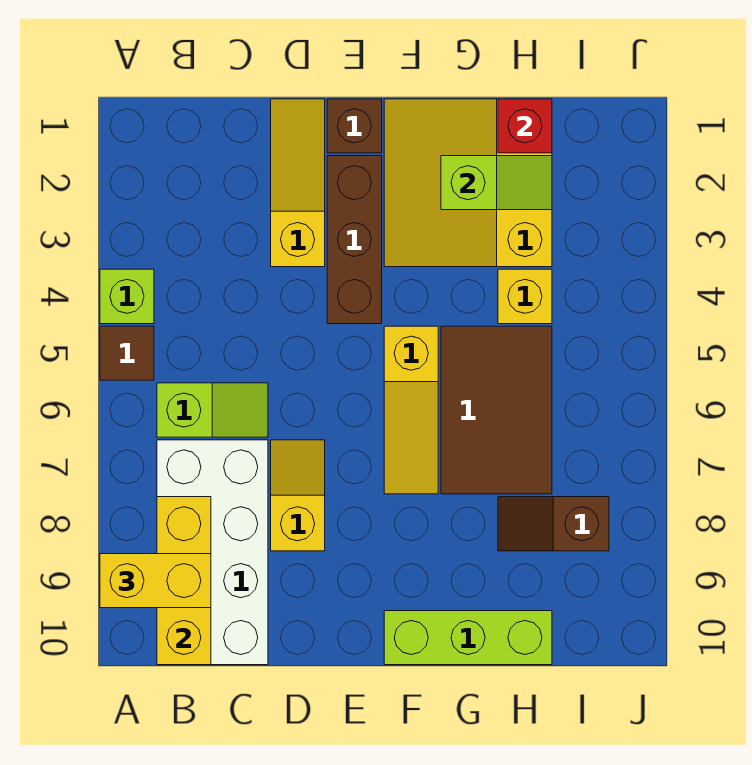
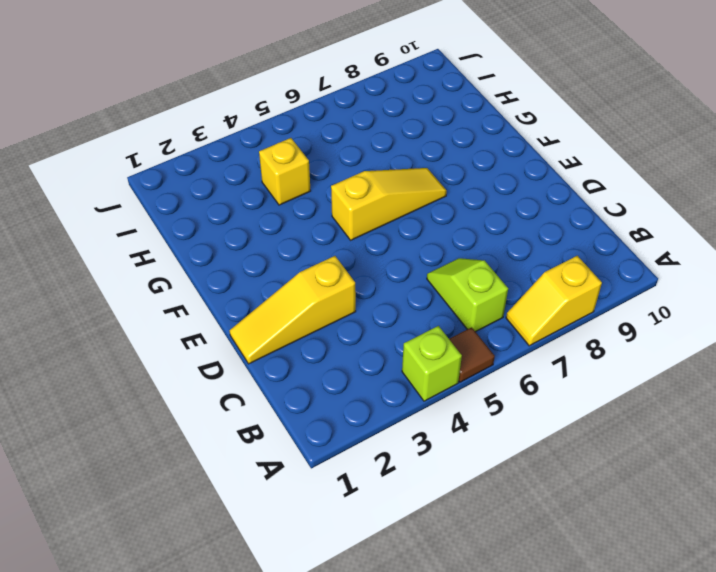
yellow slope A7:A8 level 1 top 8 -> yellow slope D7:D8 level 1 top 8
none -> white brick B7:C10 level 1
none -> brown brick E1 level 1
none -> brown brick E2:E4 level 1

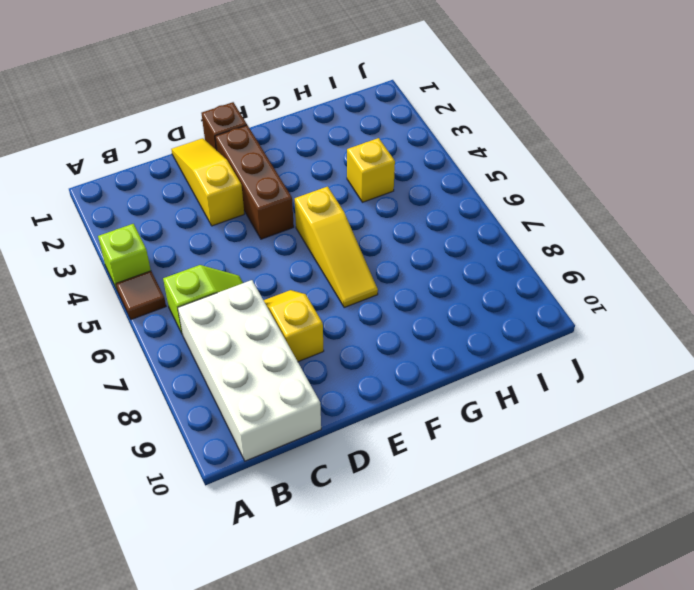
none -> yellow slope F1:H3 level 1 top H
none -> lime brick F10:H10 level 1
none -> brown tile G5:H7 level 1

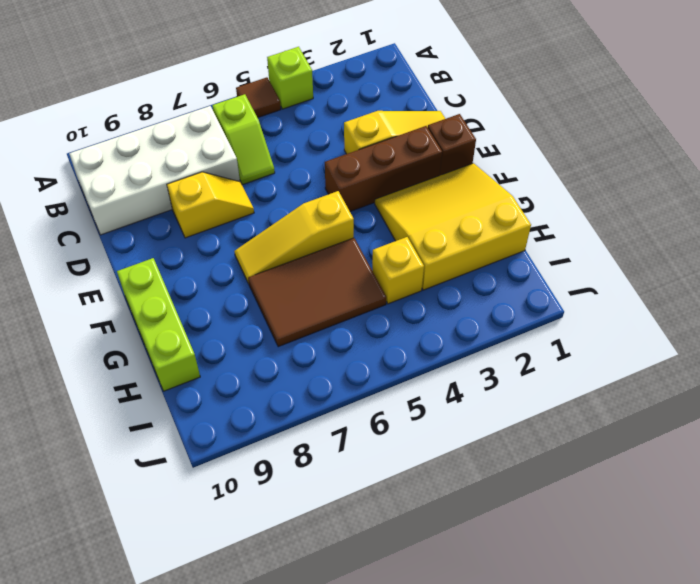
none -> brown slope H8:I8 level 1 top I
none -> yellow brick B8:B10 level 2
none -> lime slope G2:H2 level 2 top G

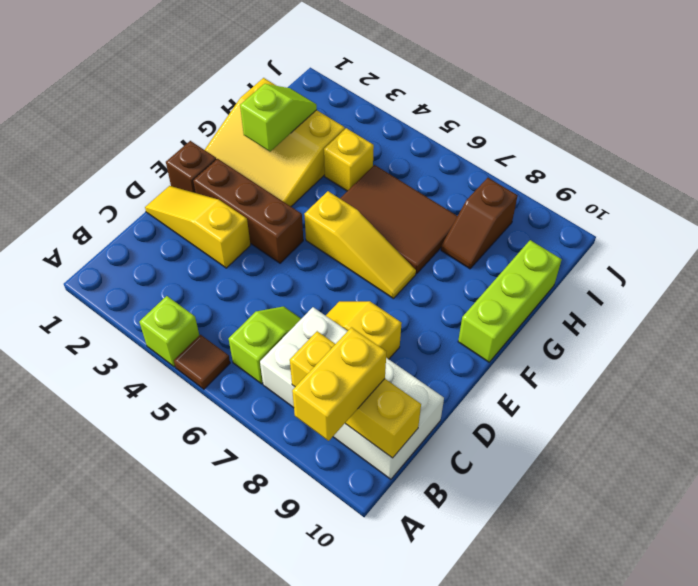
none -> red brick H1 level 2

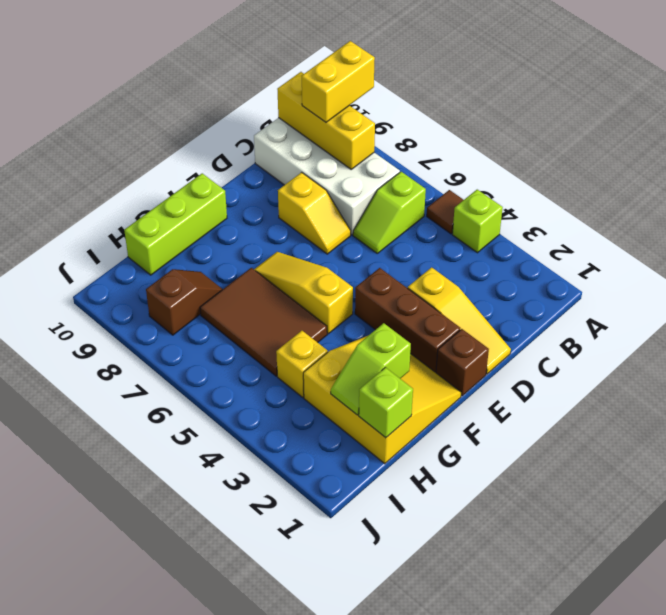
lime brick H1 level 2 -> red brick H1 level 2

